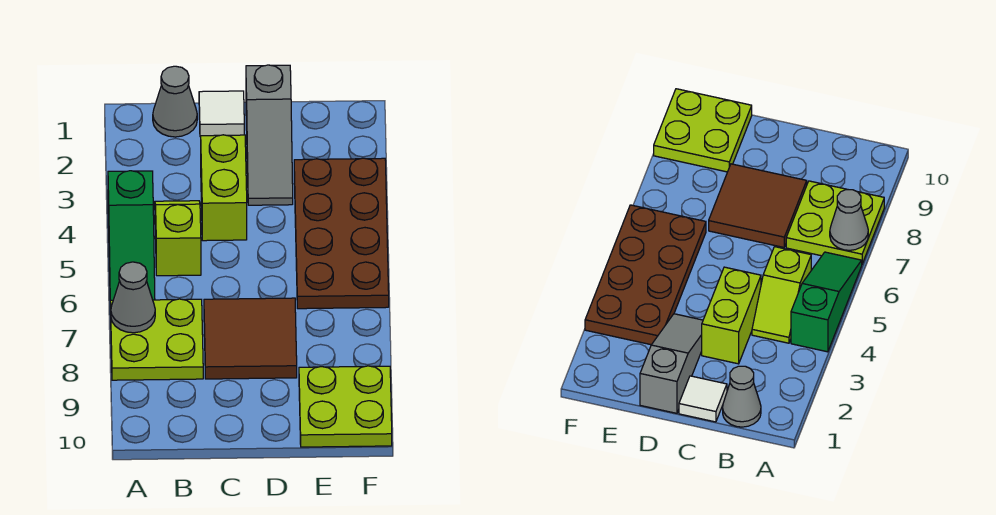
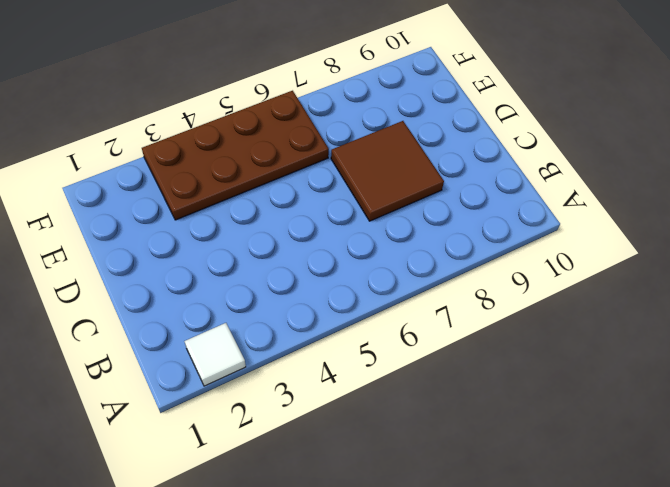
white tile A2 level 1 -> white tile C1 level 1
none -> green slope A4:A6 level 1 top 4
none -> lime plate A7:B8 level 1

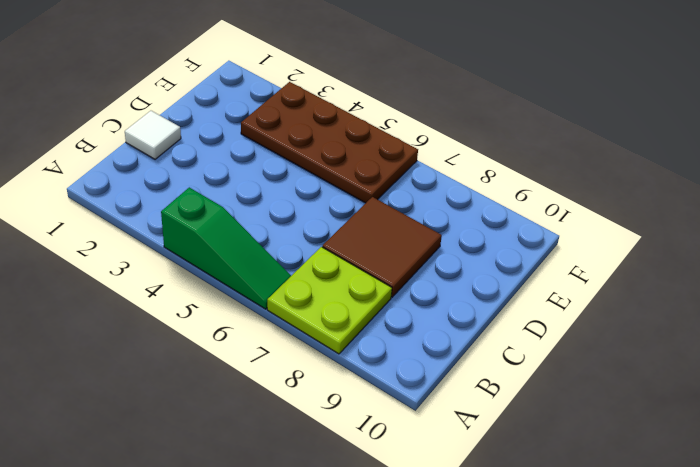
none -> grey cone B1 level 1
none -> lime slope B4:B5 level 1 top 5

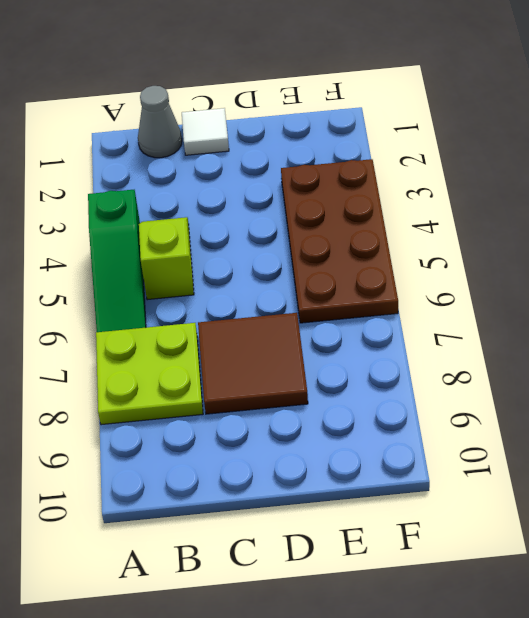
none -> lime brick C3:C4 level 1
none -> grey slope D1:D3 level 1 top 1

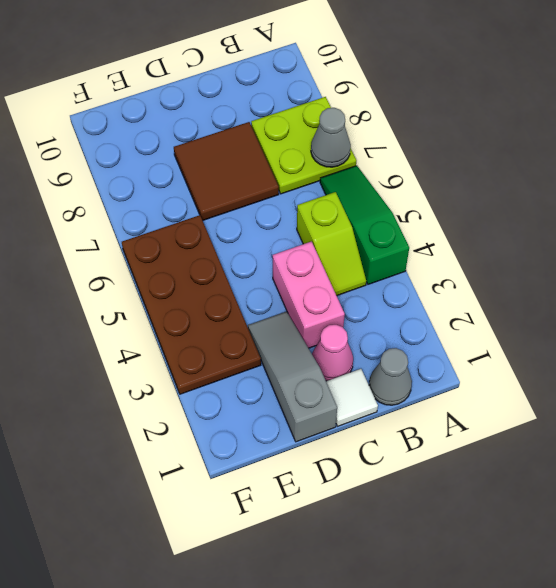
pink cone C2 level 1 -> none
pink brick C3:C4 level 1 -> lime brick C3:C4 level 1
none -> lime plate E9:F10 level 1

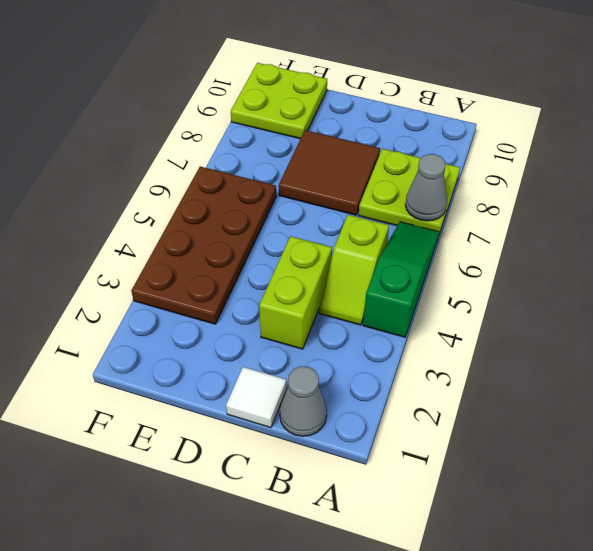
none -> grey slope D1:D3 level 1 top 1

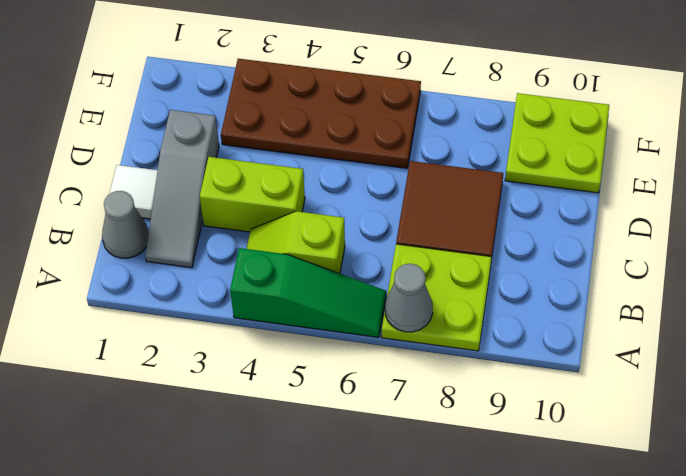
grey slope B2:D2 level 1 top D -> grey slope D1:D3 level 1 top 1

